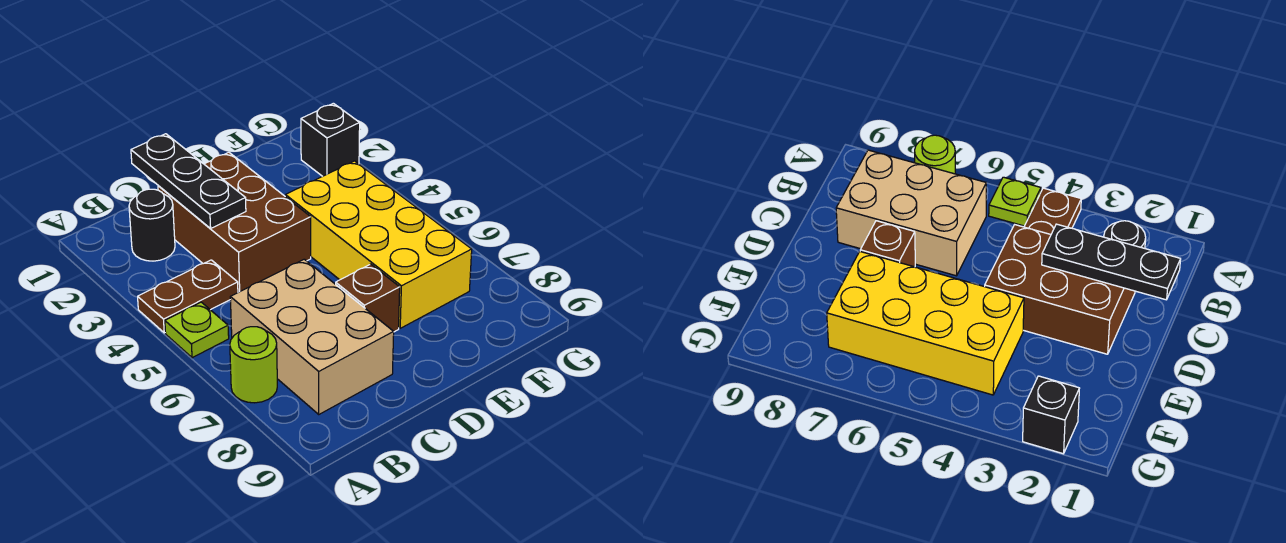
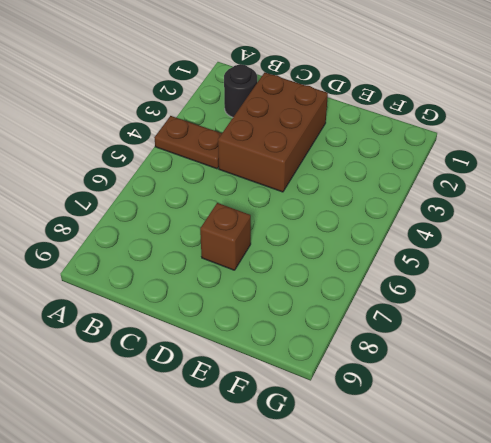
none -> lime plate A5 level 1
none -> lime round brick A7 level 1

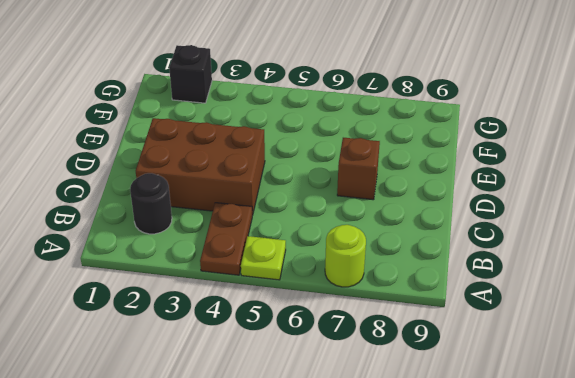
none -> tan brick B6:C8 level 1
none -> yellow brick E4:F7 level 1

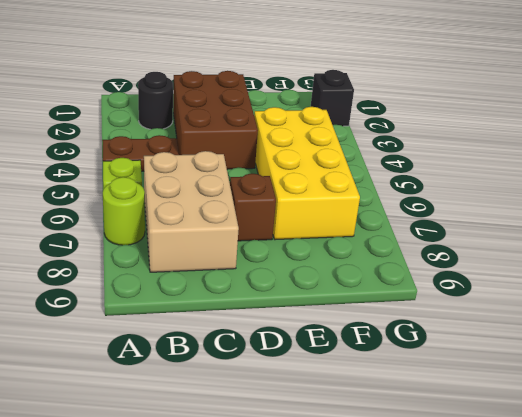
none -> black plate C1:C3 level 2

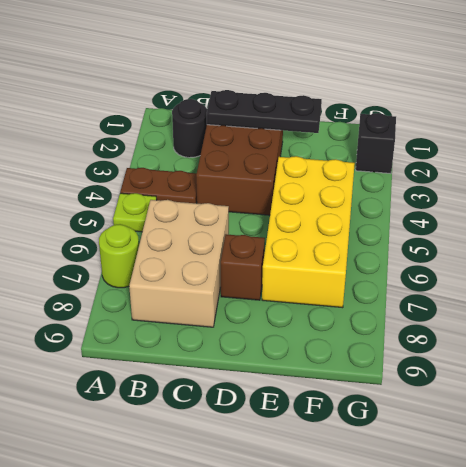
black plate C2:E2 level 2 -> black plate C1:C3 level 2

